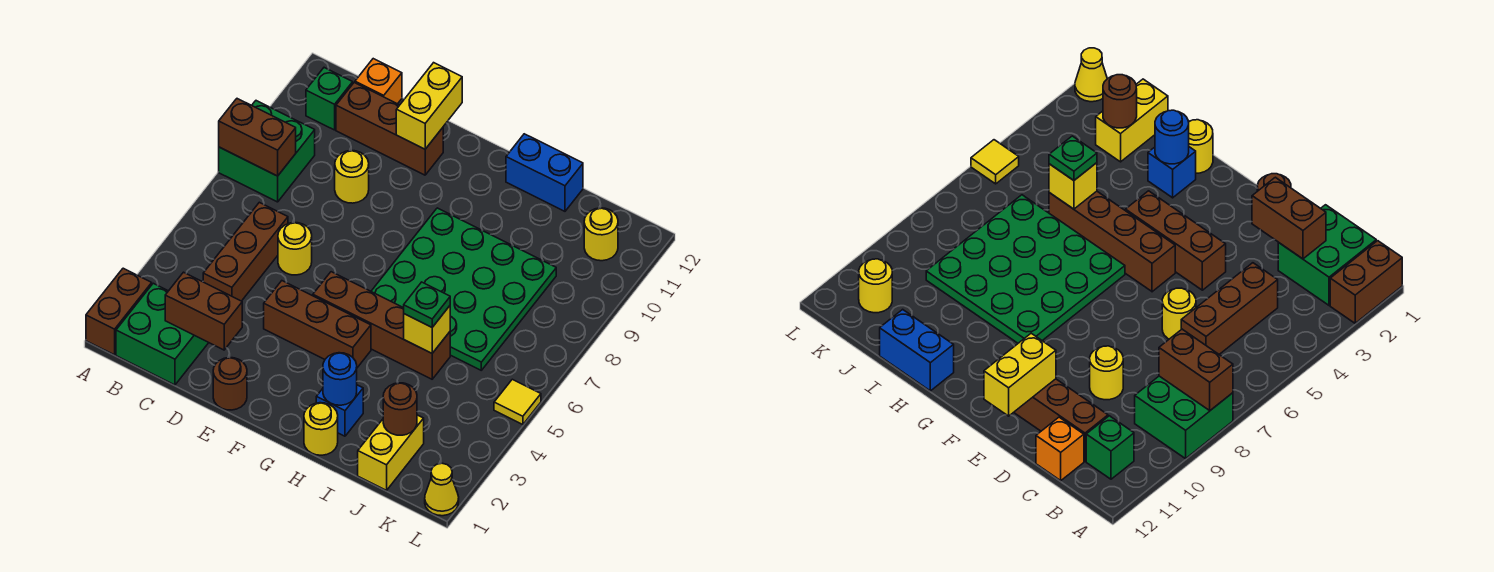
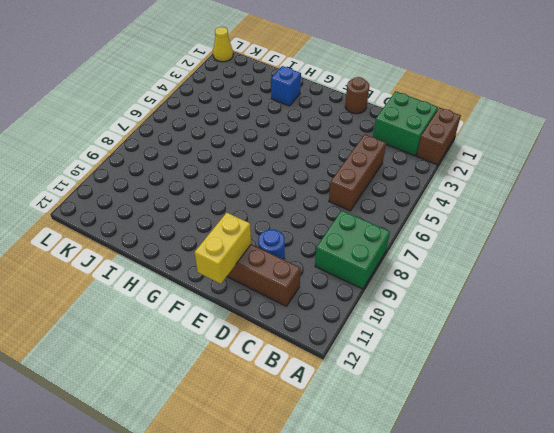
blue round brick D10 level 1 -> blue round brick H2 level 2
none -> green brick B11 level 1
none -> orange brick C12 level 1
none -> yellow round brick D6 level 1

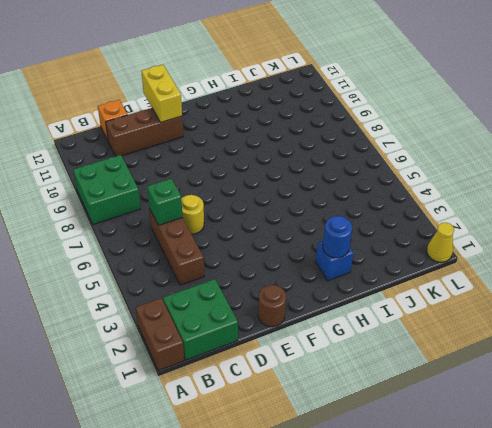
green brick C6 level 2 -> green brick B11 level 1
none -> yellow round brick D9 level 1
none -> brown brick E4:G4 level 1
none -> brown brick F5:I5 level 1

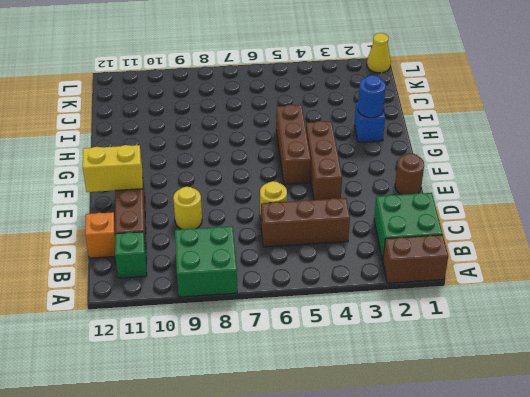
brown brick F5:H5 level 1 -> brown brick F5:I5 level 1
none -> green plate G6:J9 level 1
none -> yellow round brick H1 level 1
none -> blue brick H12:I12 level 1

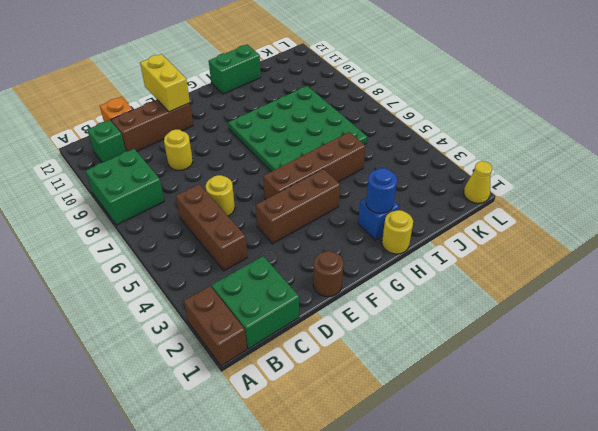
green brick H12:I12 level 1 -> blue brick H12:I12 level 1
none -> yellow brick J1:J2 level 1
none -> yellow round brick K11 level 1
none -> yellow tile L5 level 1

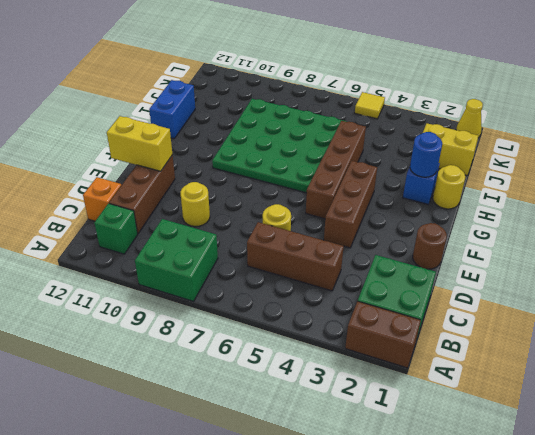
none -> yellow round brick K11 level 1
none -> brown brick A8:B8 level 2
none -> brown brick C2:D2 level 2

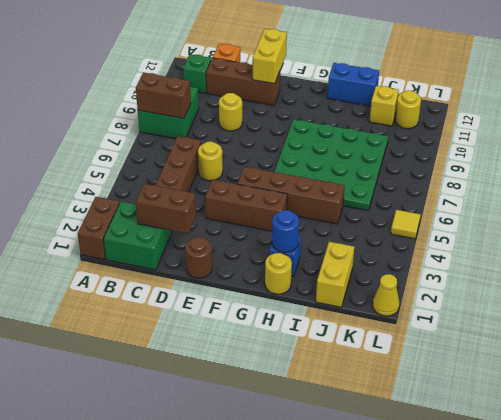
yellow brick J11 level 1 -> yellow brick I5 level 2
none -> brown round brick J2 level 2
none -> green plate I5 level 3

